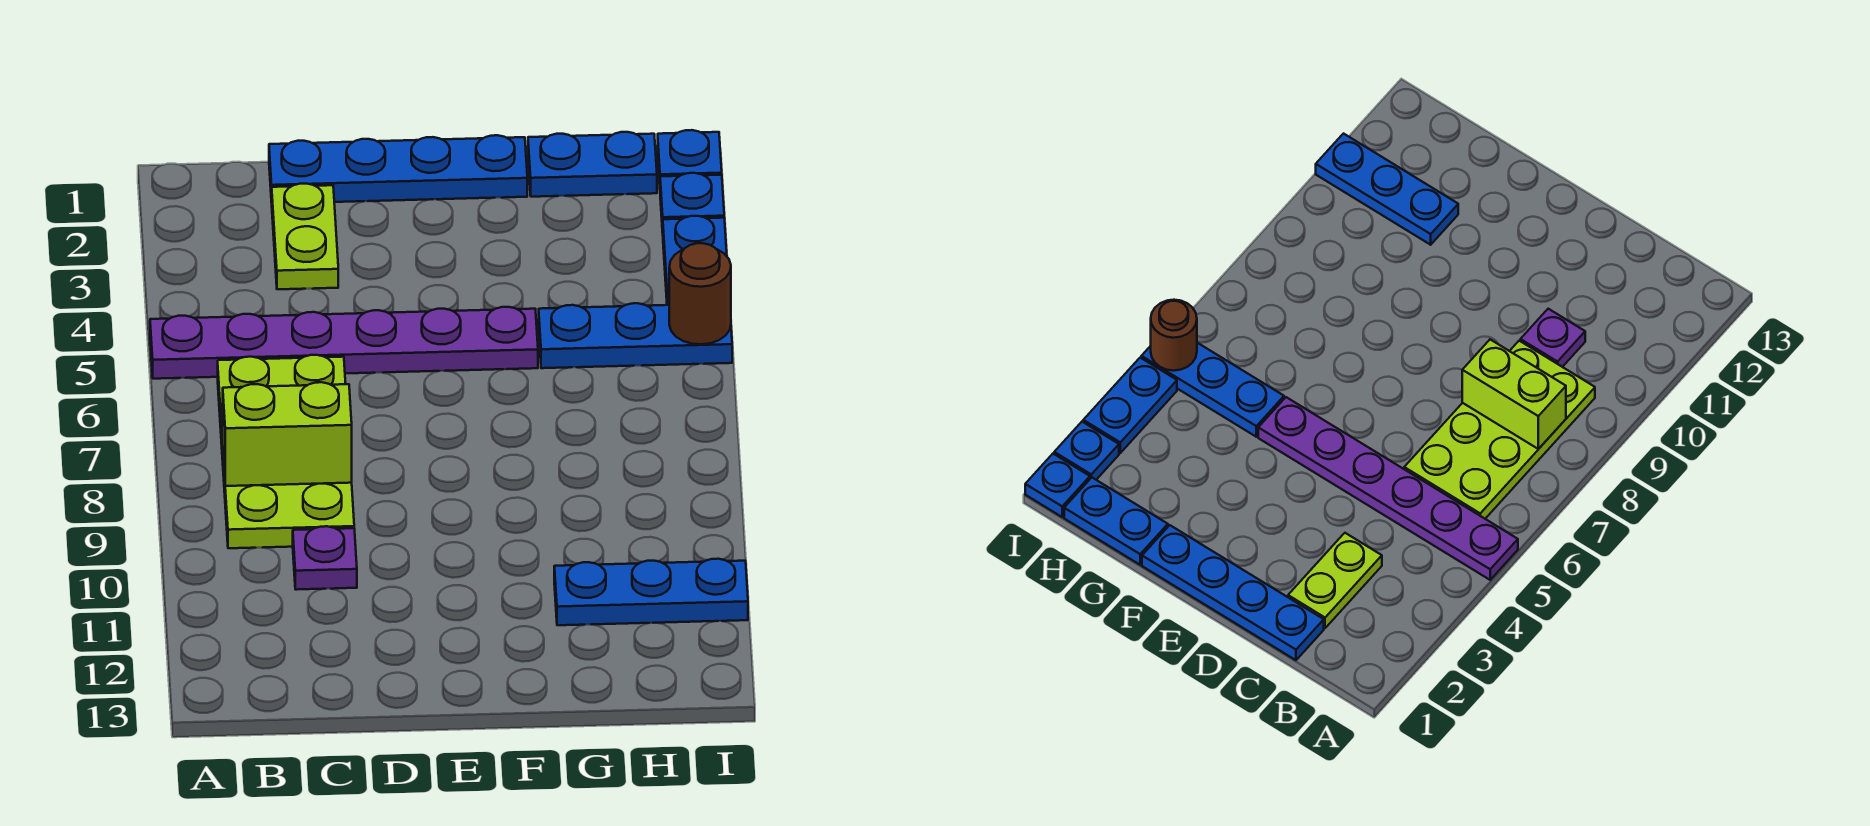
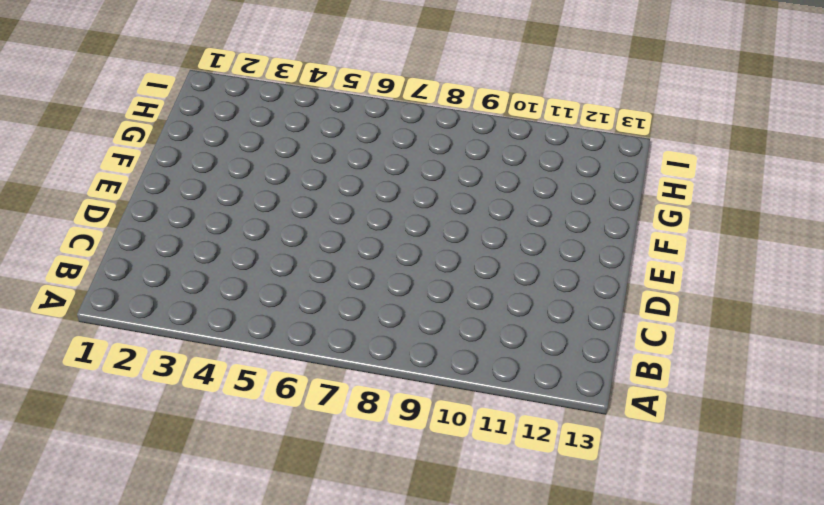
none -> purple plate A5:F5 level 1
none -> lime plate B6:C9 level 1
none -> blue plate C1:F1 level 1

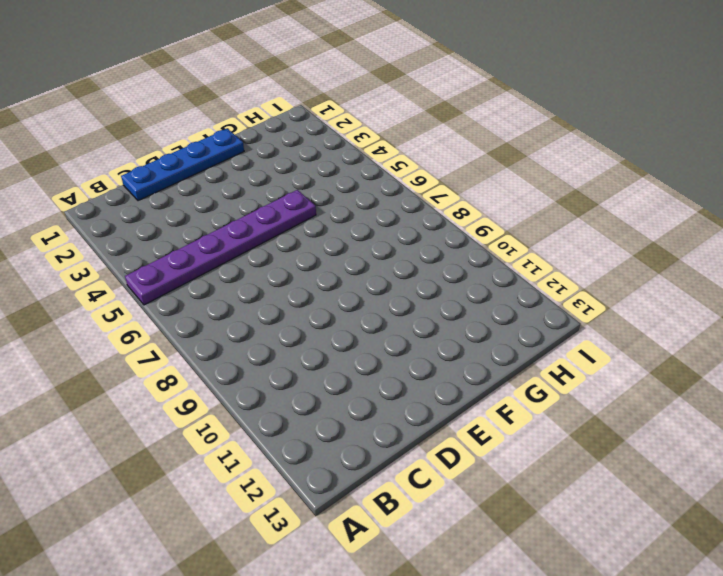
none -> lime plate B6:C9 level 1
none -> lime plate C2:C3 level 1
none -> purple plate C10 level 1

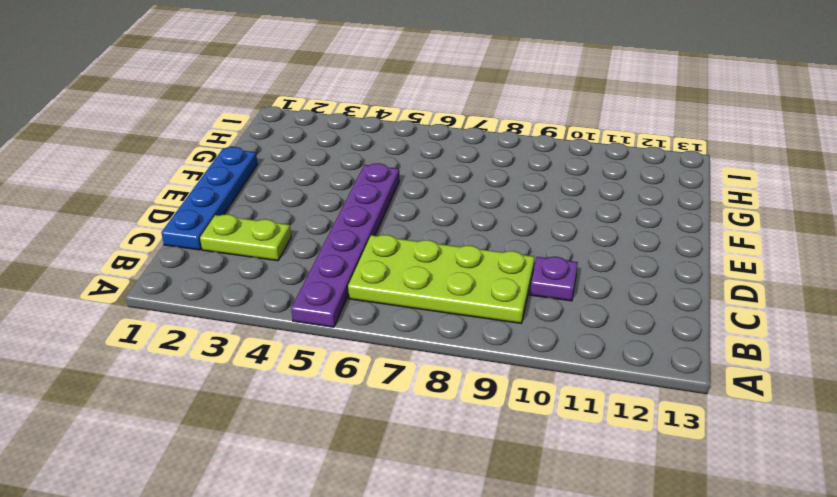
none -> blue plate G1:H1 level 1
none -> blue plate G5:I5 level 1
none -> blue plate G11:I11 level 1

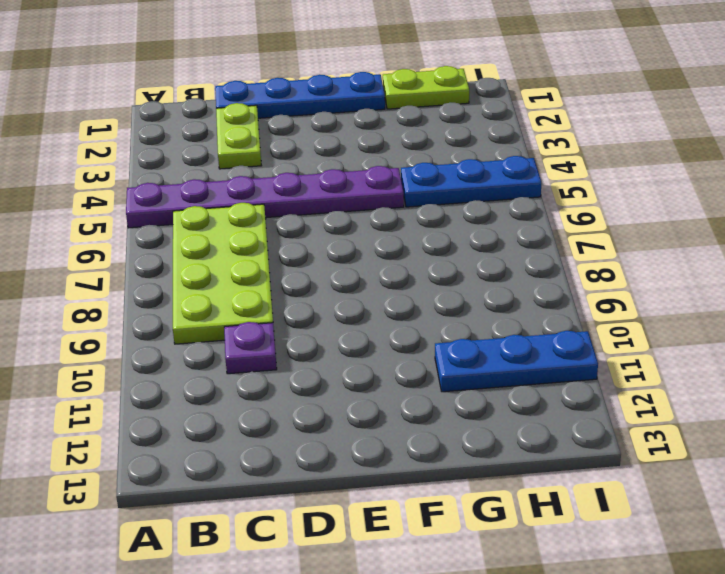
lime plate G1:H1 level 1 -> blue plate G1:H1 level 1
none -> blue plate I1 level 1
none -> blue plate I2 level 1
none -> blue plate I3:I4 level 1

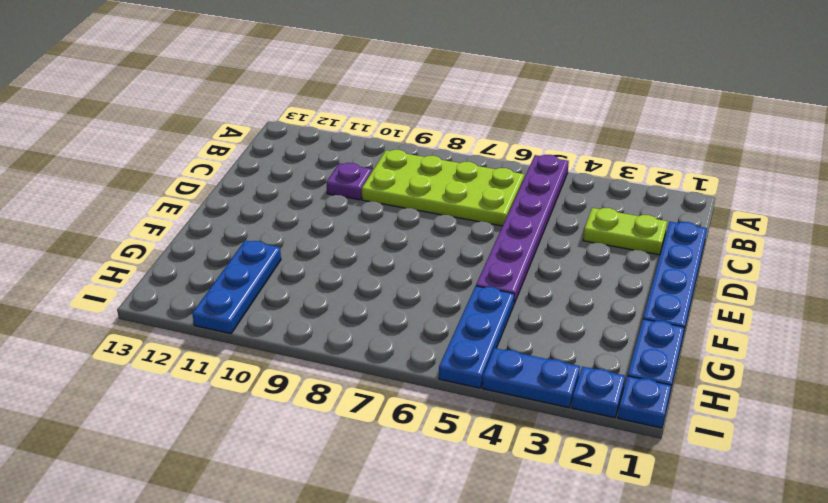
none -> lime brick B8:C8 level 2
none -> brown round brick I5 level 2

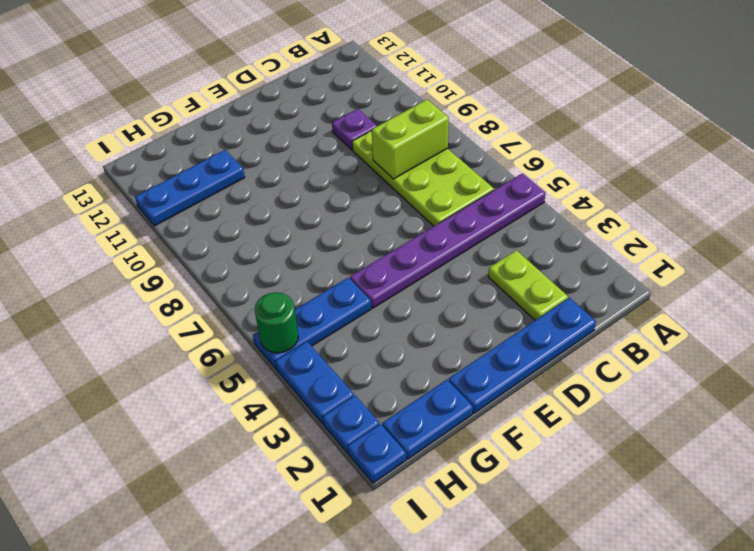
green round brick I5 level 2 -> brown round brick I5 level 2

